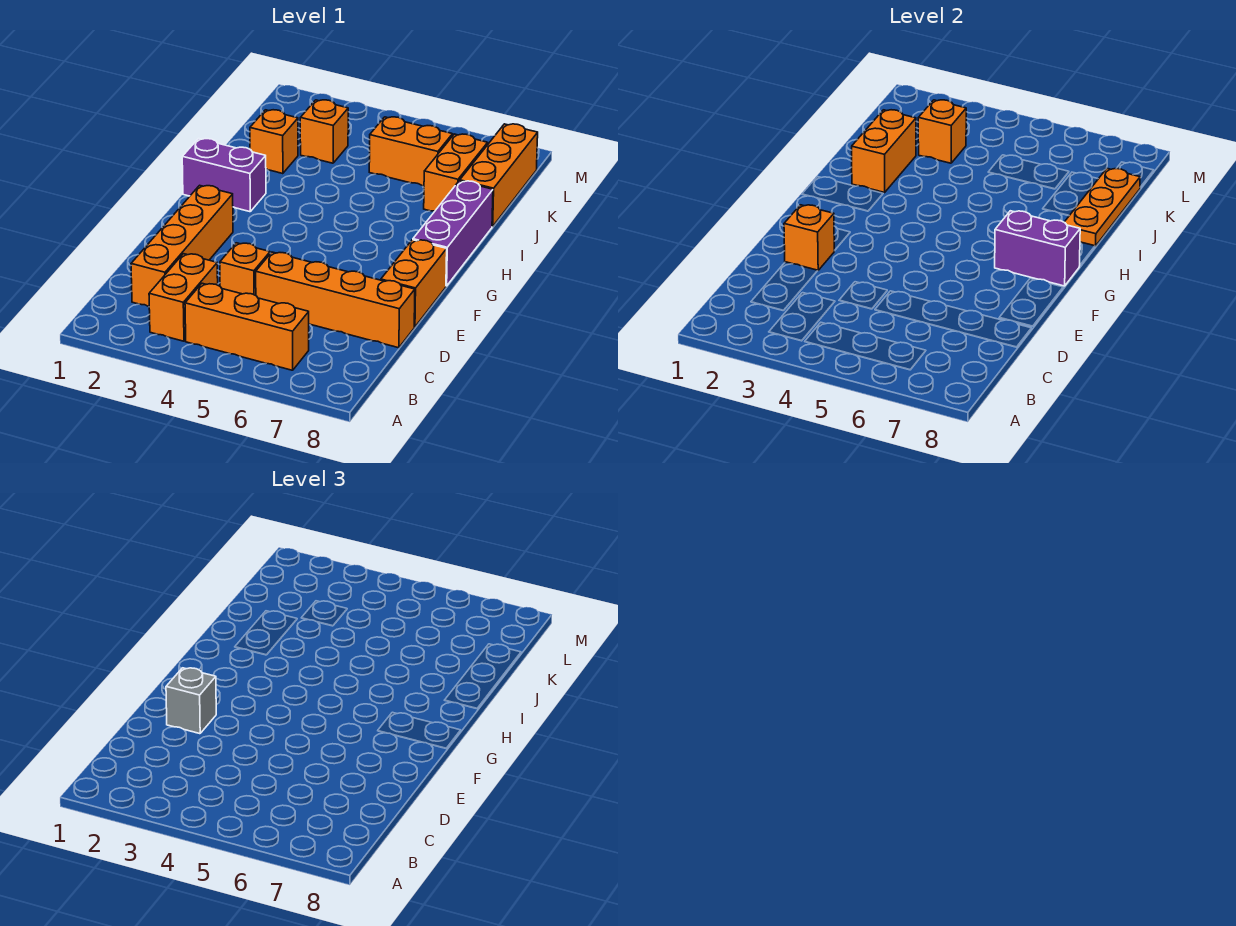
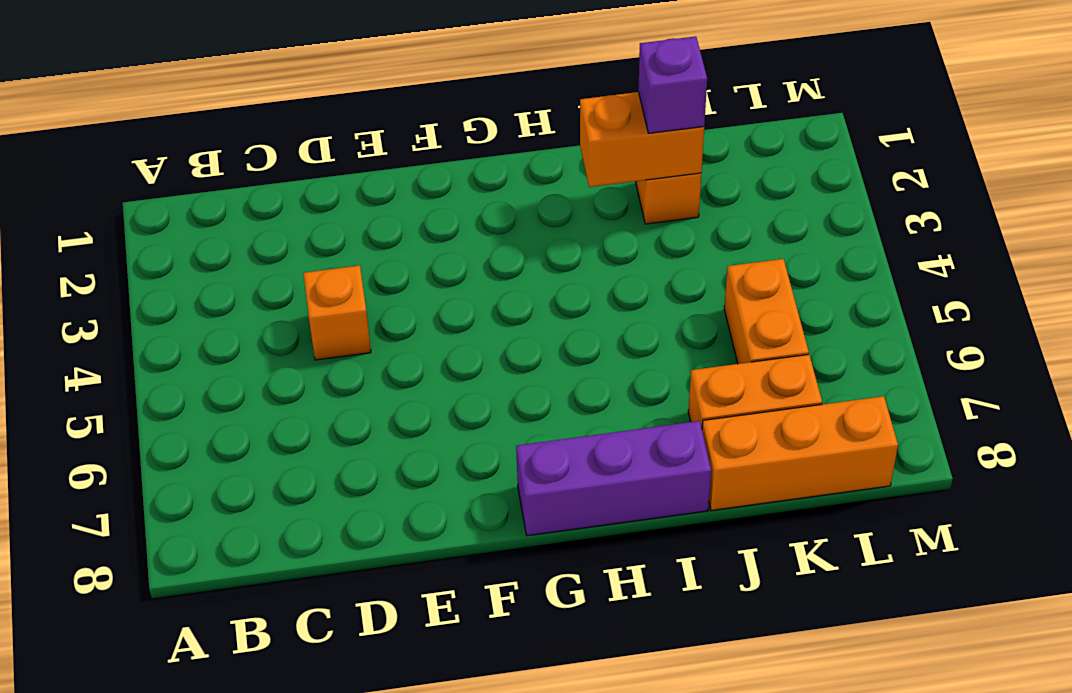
purple brick J2 level 3 -> none
none -> orange brick B3:C3 level 1
none -> orange brick B4:B6 level 1
none -> orange brick C2:F2 level 1

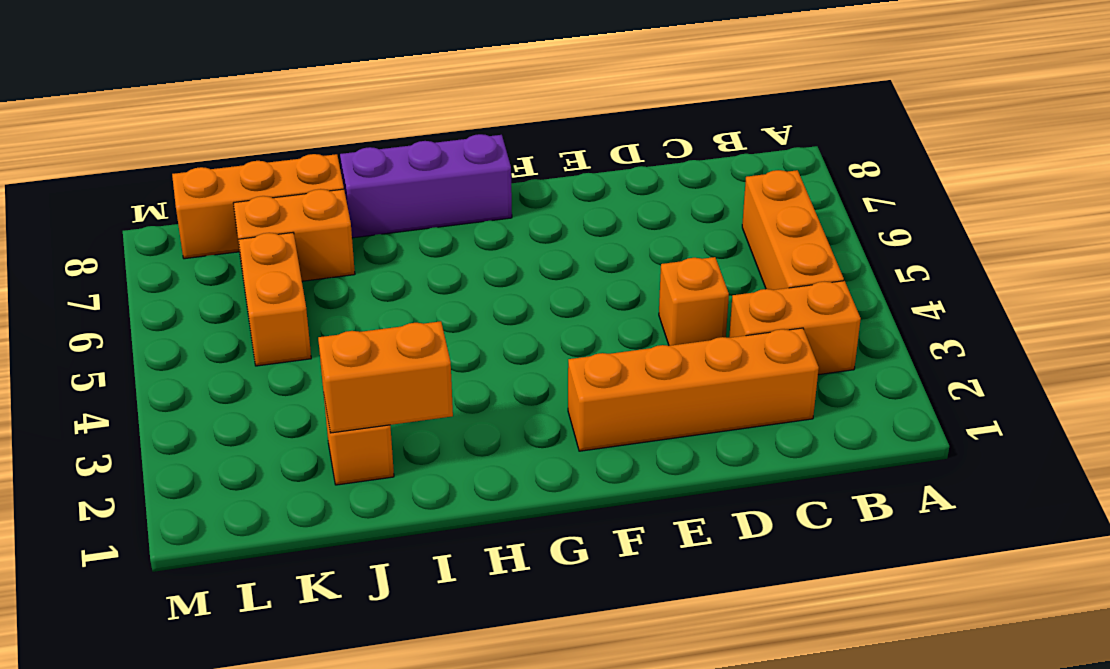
none -> orange brick D5:D8 level 1
none -> orange brick E8:F8 level 1
none -> purple brick H1:H2 level 1

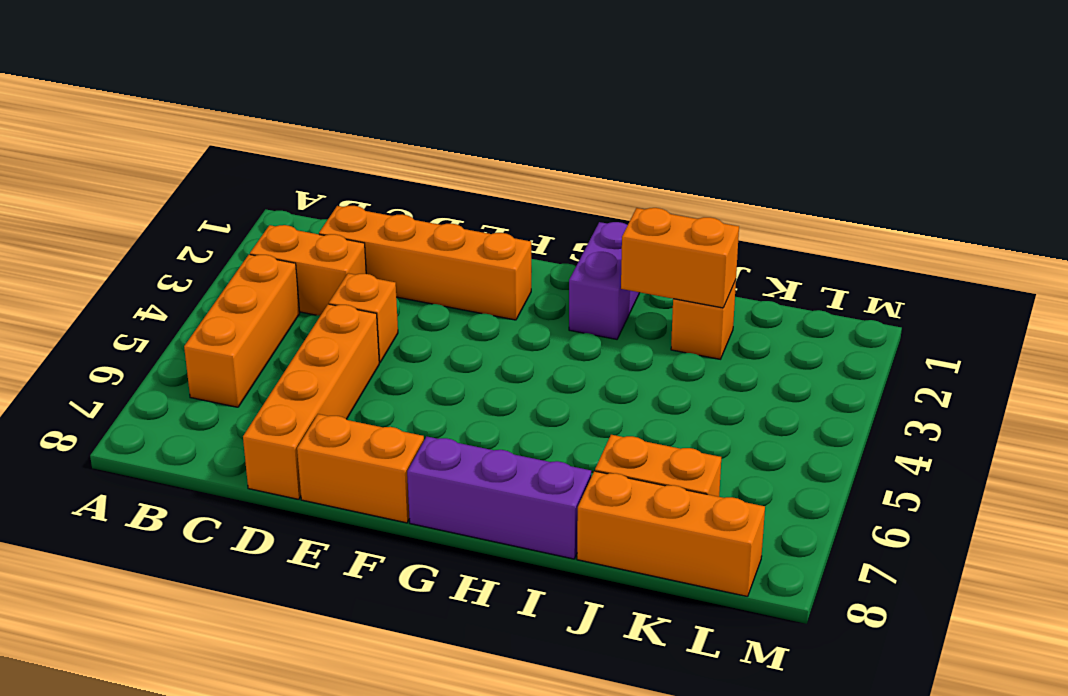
none -> orange brick K3 level 1
none -> orange brick K5:K6 level 1
none -> orange brick E2 level 2

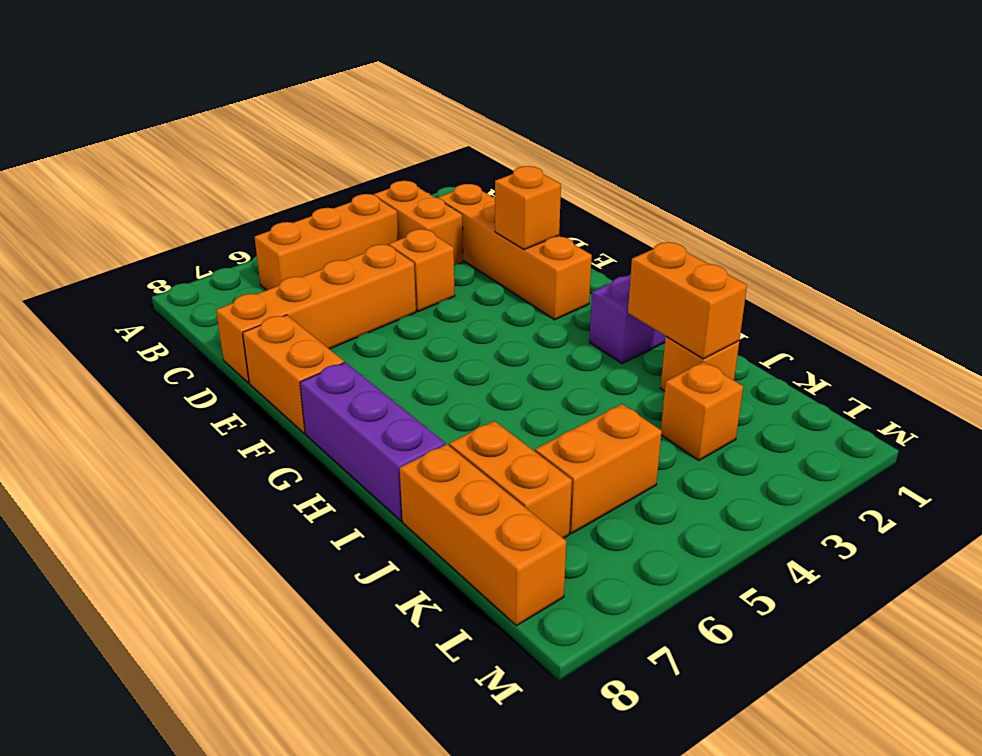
none -> purple brick G7:G8 level 2
none -> orange plate I8:K8 level 2
none -> orange brick K3 level 2

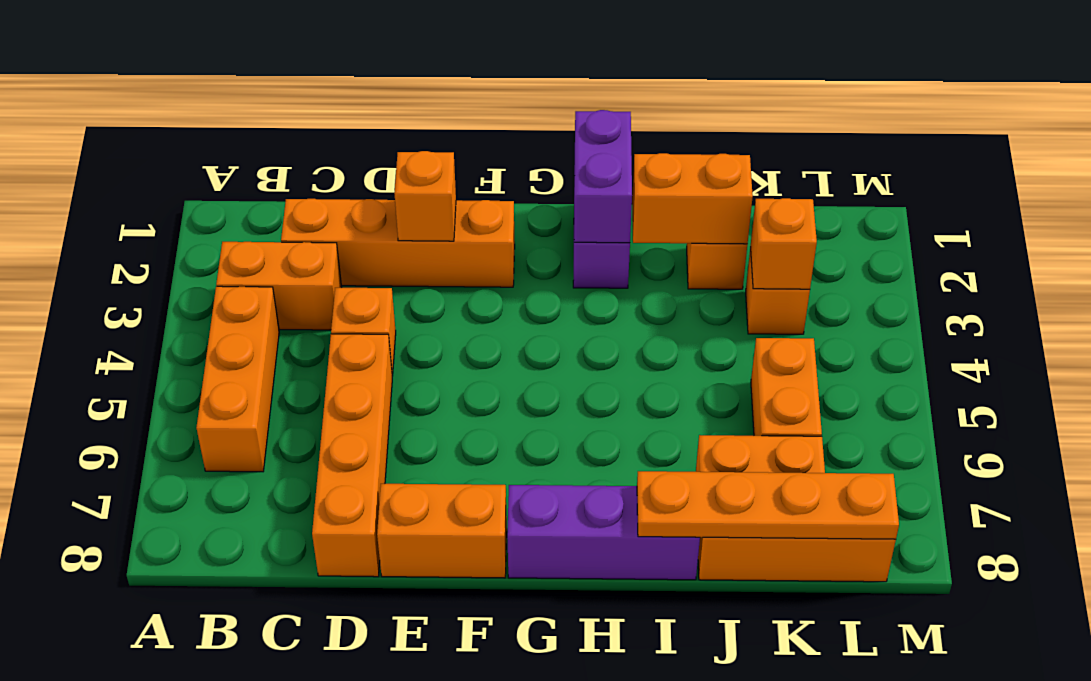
purple brick H1:H2 level 2 -> purple brick G7:G8 level 2
orange plate I8:L8 level 2 -> orange plate I8:K8 level 2
none -> grey brick E2 level 3

